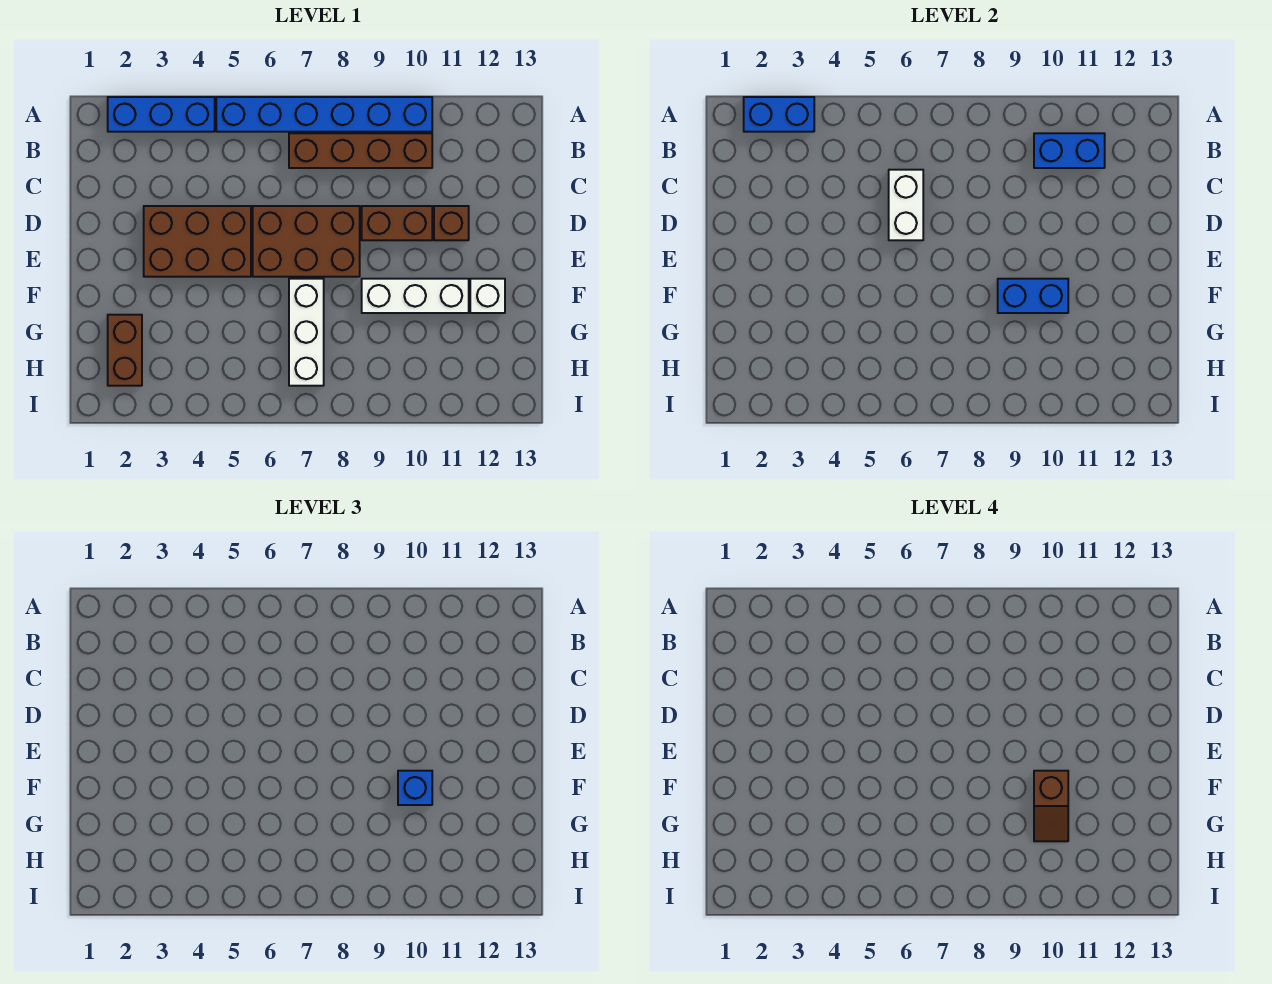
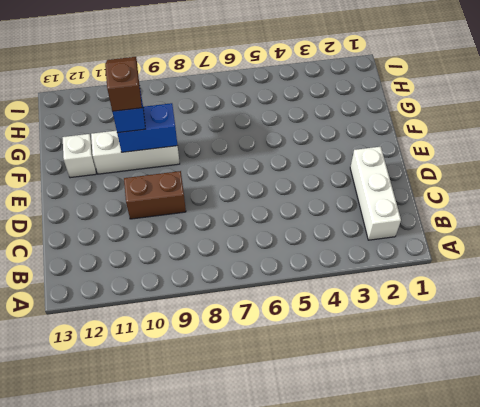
white brick B2:D2 level 1 -> white brick F7:H7 level 1
none -> blue brick A2:A4 level 1
none -> blue brick A5:A10 level 1
none -> brown brick B7:B10 level 1

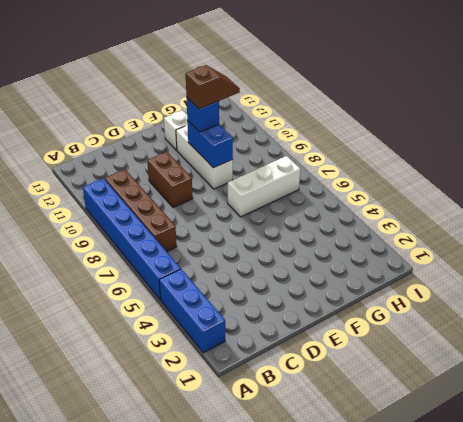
none -> brown brick D3:E5 level 1
none -> brown brick D6:E8 level 1
none -> brown brick D11 level 1

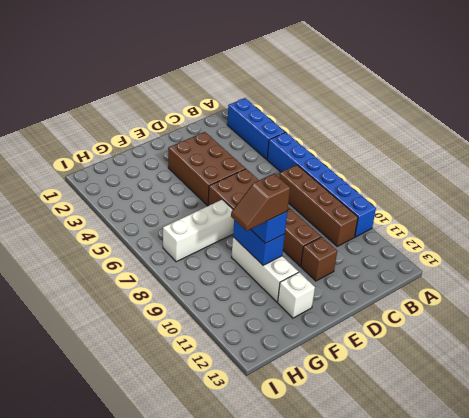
none -> brown brick G2:H2 level 1
none -> blue brick A2:A3 level 2
none -> blue brick B10:B11 level 2

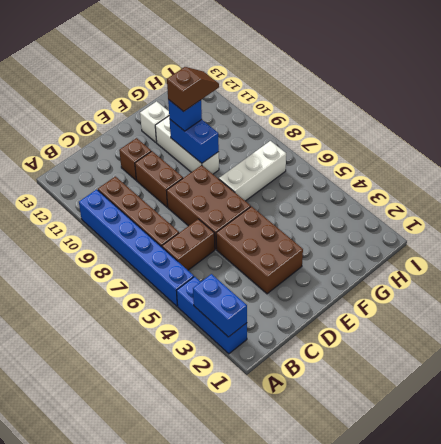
brown brick B6:C6 level 1 -> brown brick G2:H2 level 1
none -> blue brick B10:B11 level 2
none -> white brick C6:D6 level 2

